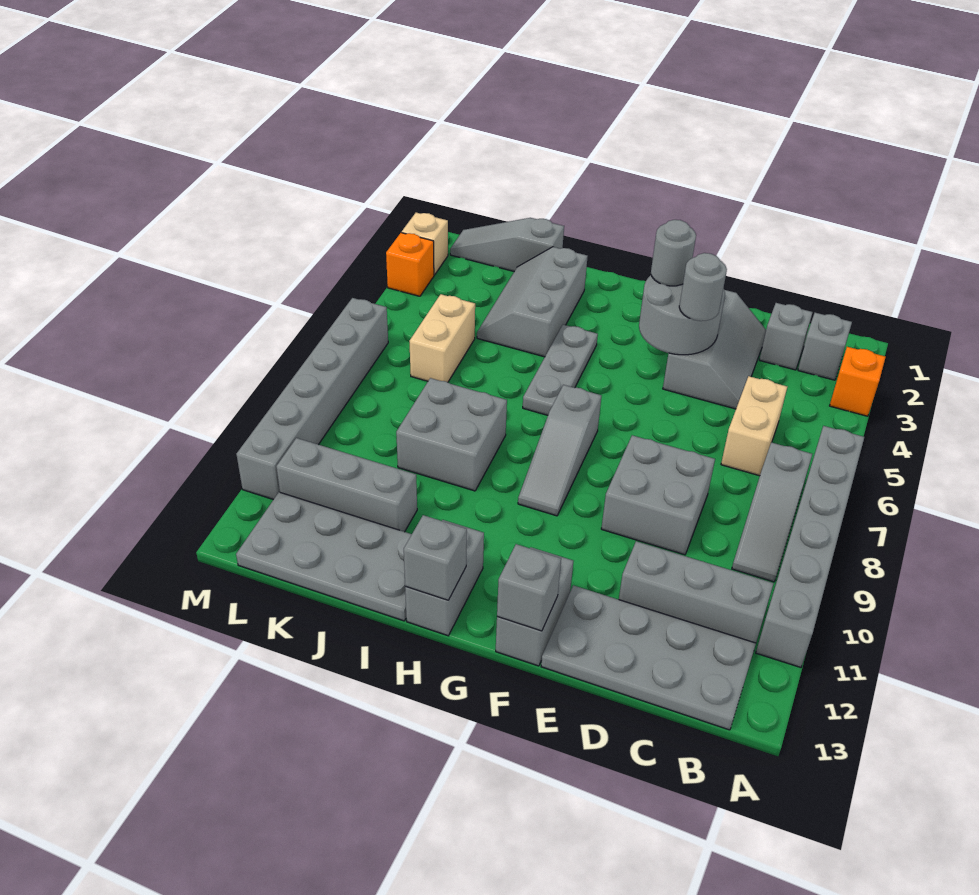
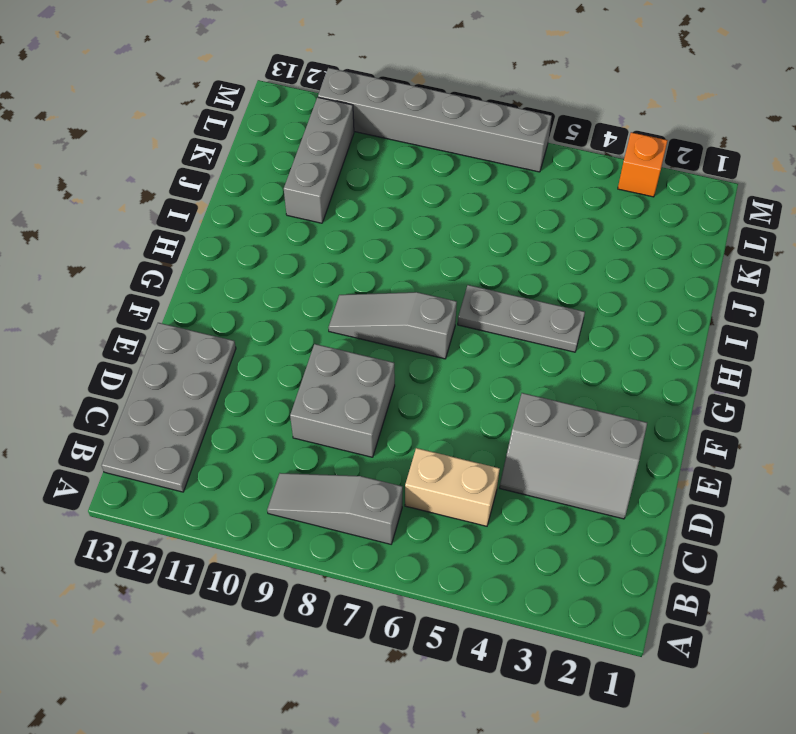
none -> orange brick A3 level 1
none -> grey brick A6:A11 level 1
none -> grey brick B2 level 1

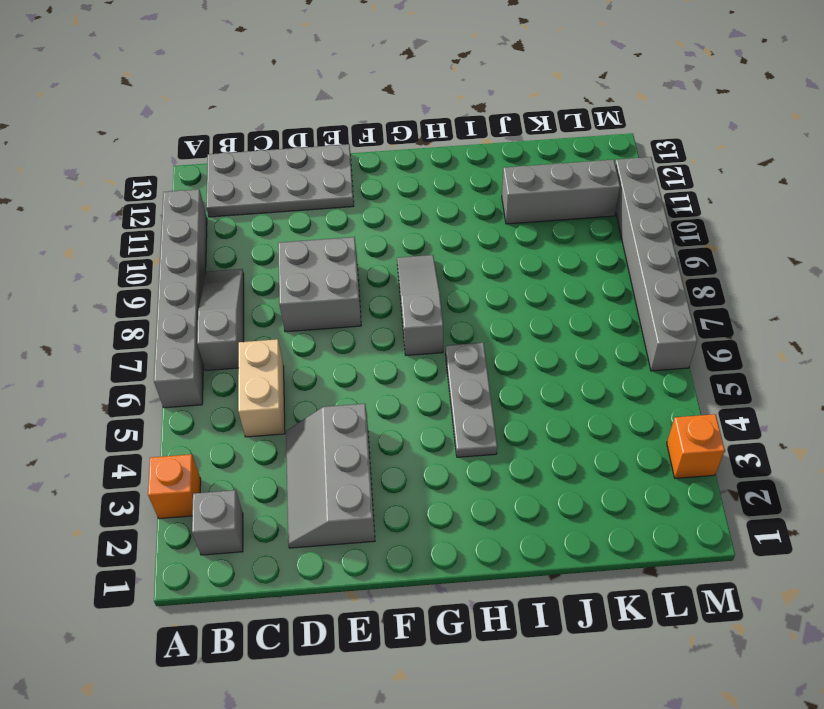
none -> grey brick B11:D11 level 1
none -> grey brick C2 level 1
none -> grey brick F12:F13 level 1

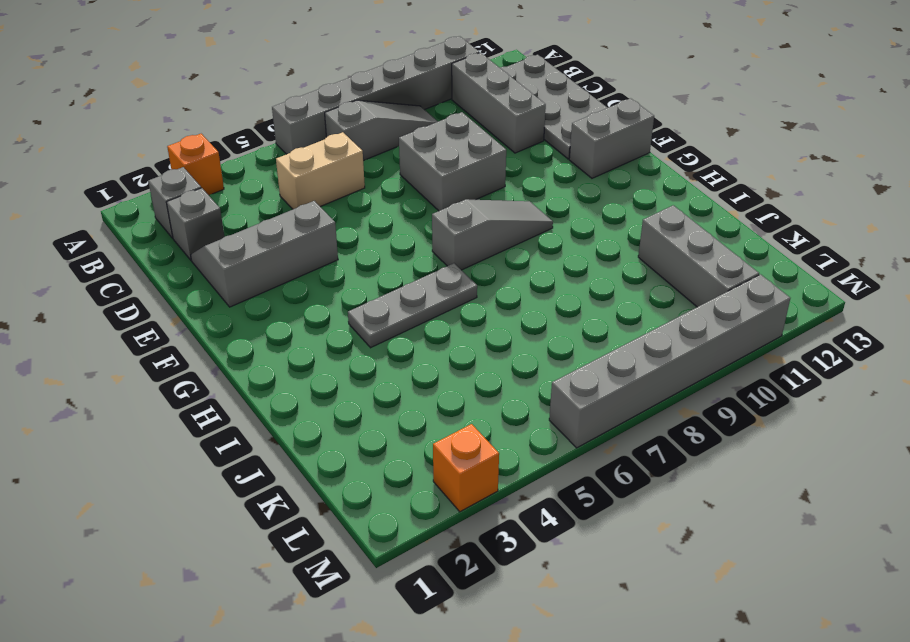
none -> grey brick H12:H13 level 1
none -> grey slope I2:J4 level 1 top I
none -> grey brick I8:J9 level 1

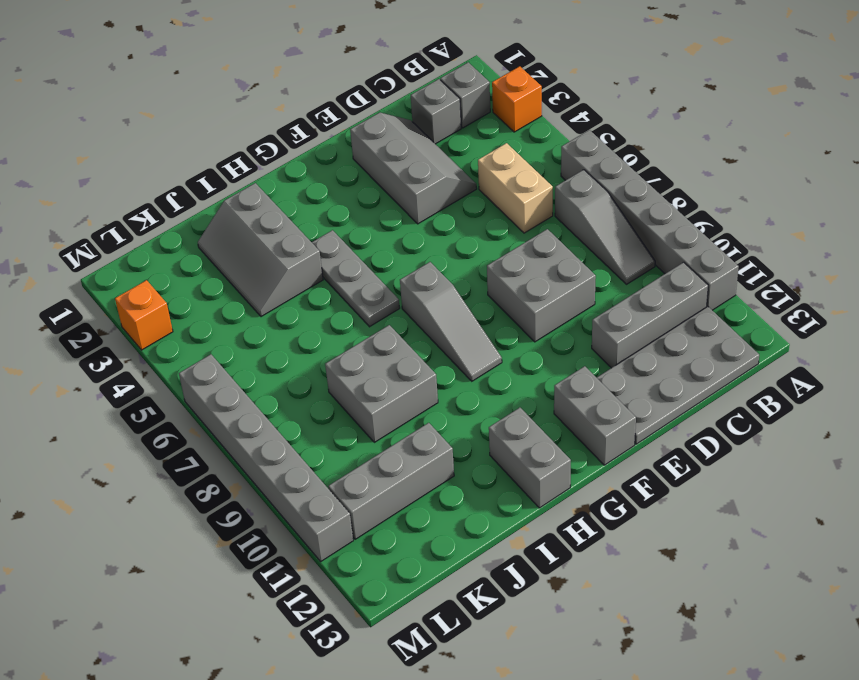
none -> grey plate I12:L13 level 1
none -> grey slope J1:L1 level 1 top J
none -> tan brick K5:K6 level 1

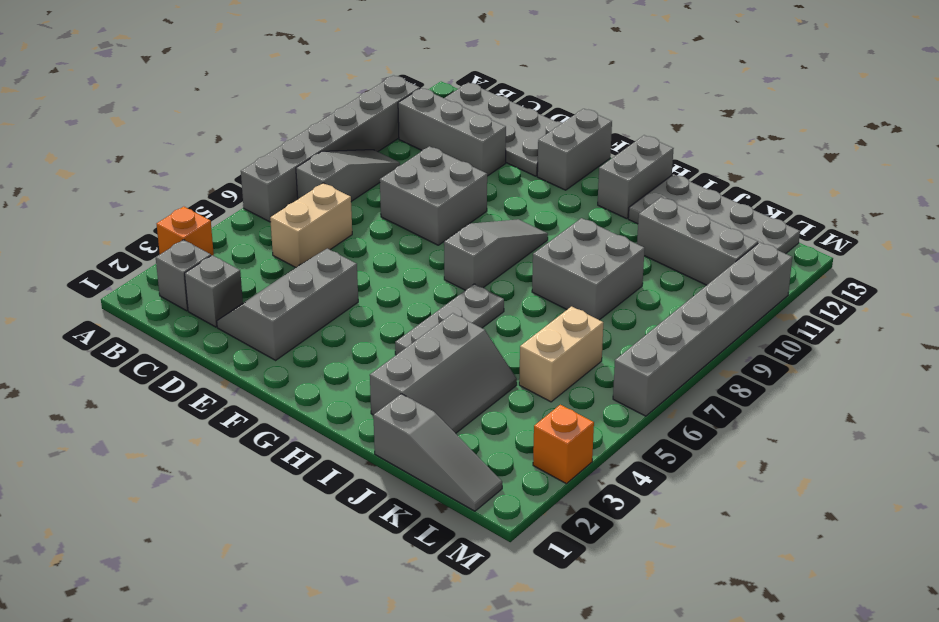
none -> tan brick M2 level 1
none -> grey round brick E3:F4 level 2
none -> grey brick F13 level 2

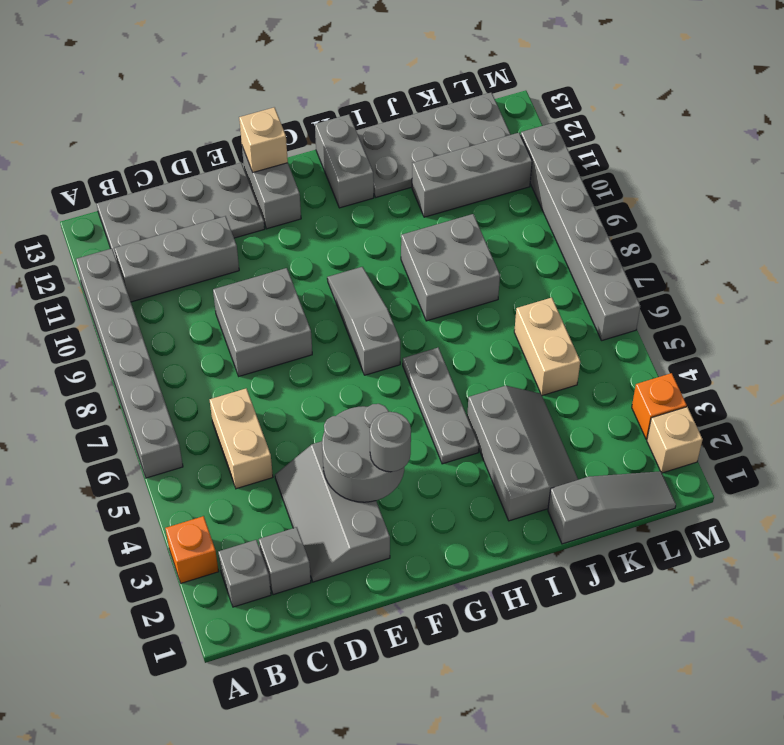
tan brick F13 level 2 -> grey brick F13 level 2
none -> grey slope B7:B9 level 1 top 7
none -> grey brick H13 level 2
none -> grey round brick E4 level 3

